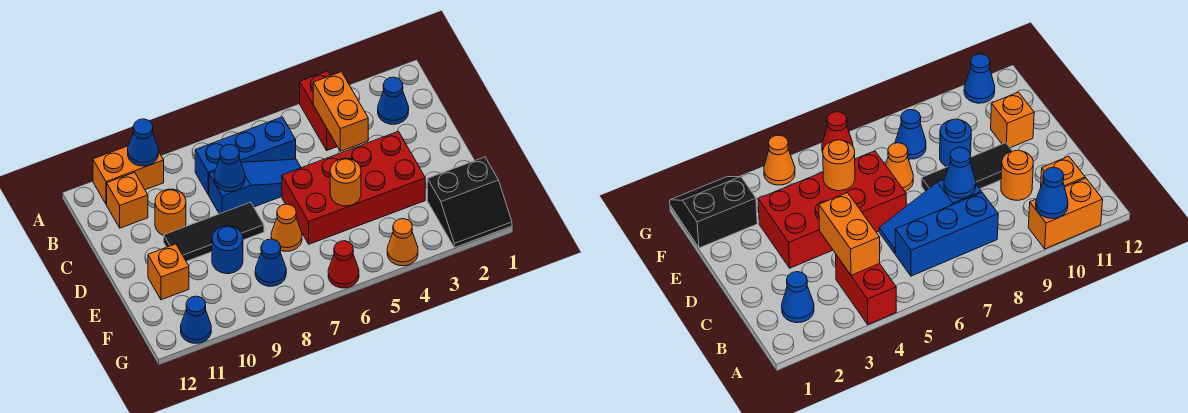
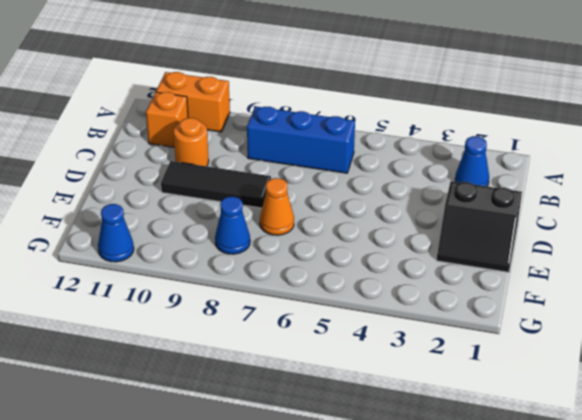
black slope D1:E2 level 1 top D -> black slope F1:G2 level 1 top F
none -> red brick A4:B4 level 1
none -> blue slope C6:C8 level 1 top 8
none -> red brick D3:E6 level 1

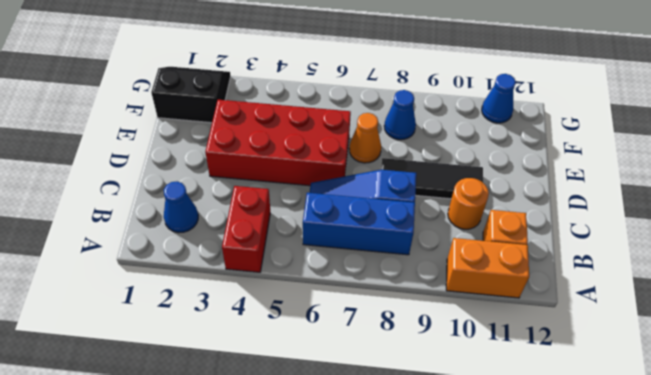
none -> blue round brick E9 level 1
none -> orange brick E11 level 1
none -> orange cone G4 level 1

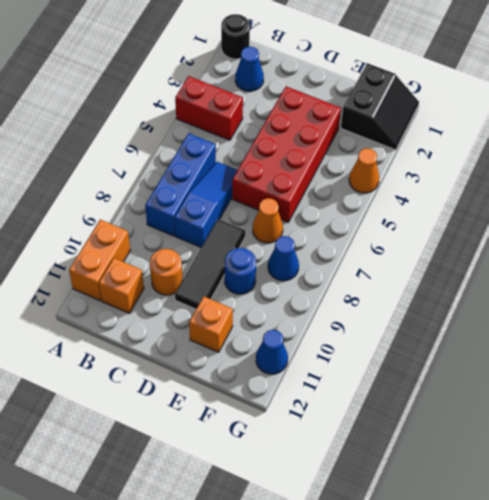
black round brick A1 level 1 -> none
none -> red cone G6 level 1
none -> blue cone A10 level 2
none -> orange brick B4:C4 level 2

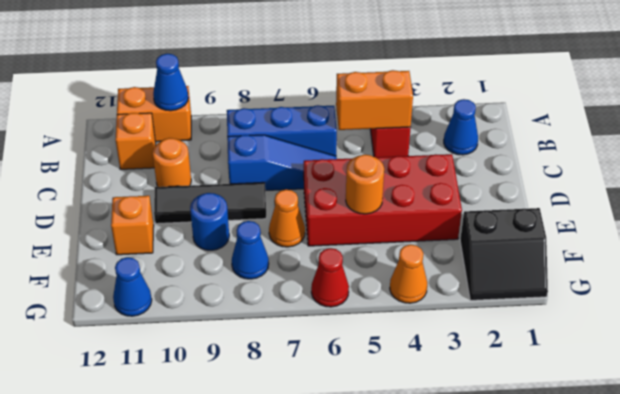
orange brick B4:B5 level 2 -> orange brick B4:C4 level 2
none -> blue cone C8 level 2

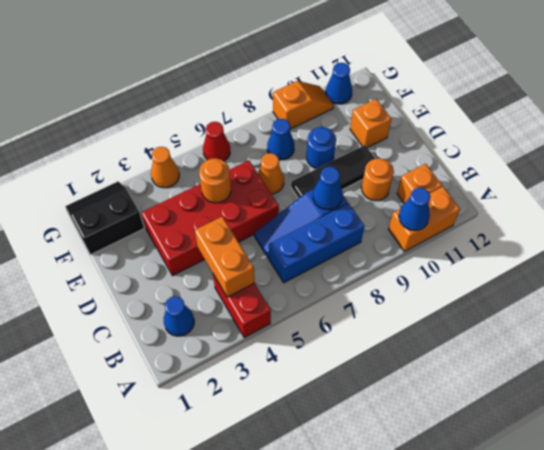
orange slope G9:G10 level 1 top 9 -> none

